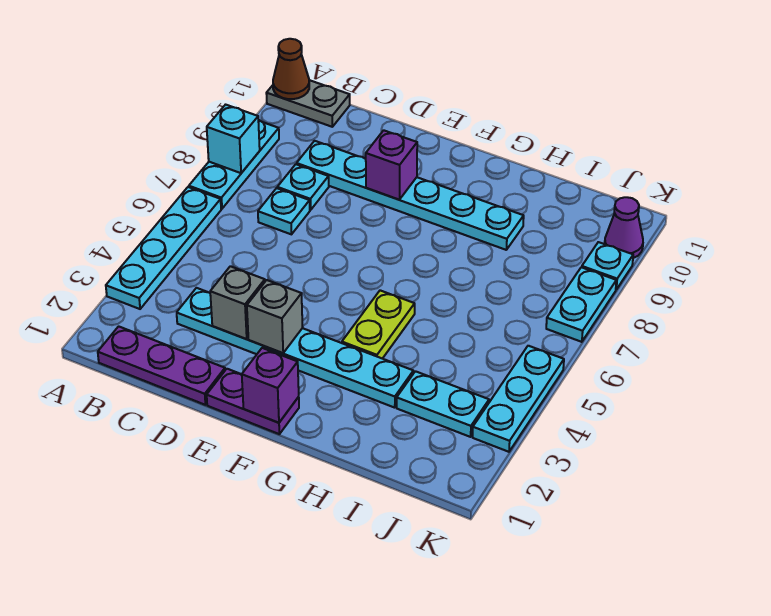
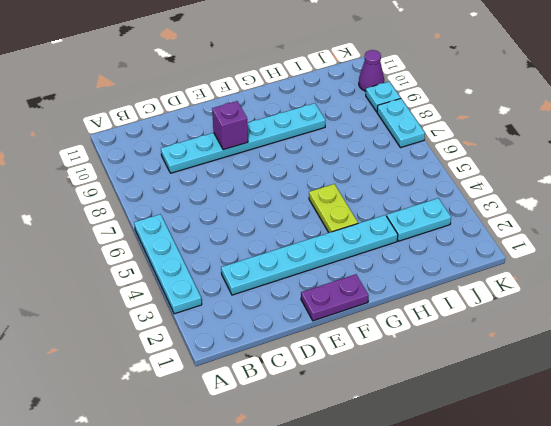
none -> cyan plate A7:A9 level 1
none -> grey plate A11:B11 level 1
none -> purple plate B1:D1 level 1

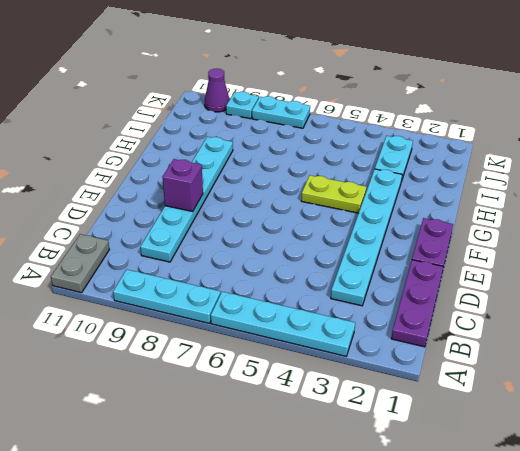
none -> cyan plate C7 level 1
none -> cyan plate C8 level 1
none -> cyan plate K3:K5 level 1

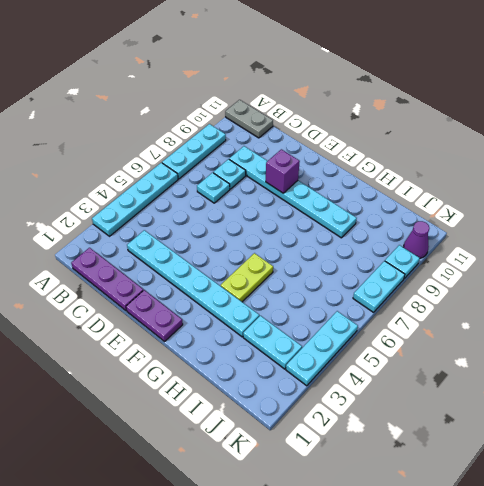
none -> cyan brick A8 level 2
none -> brown cone A11 level 2
none -> grey brick D3 level 2

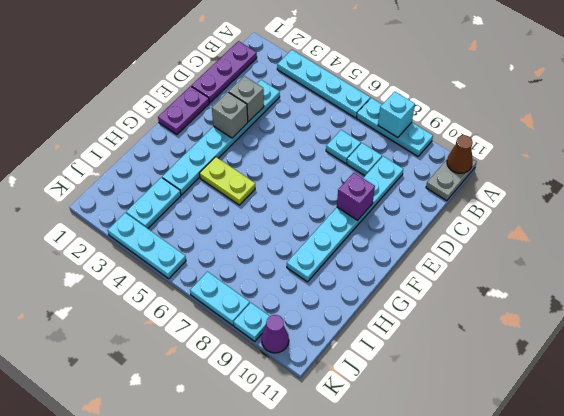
none -> purple brick F1 level 2

